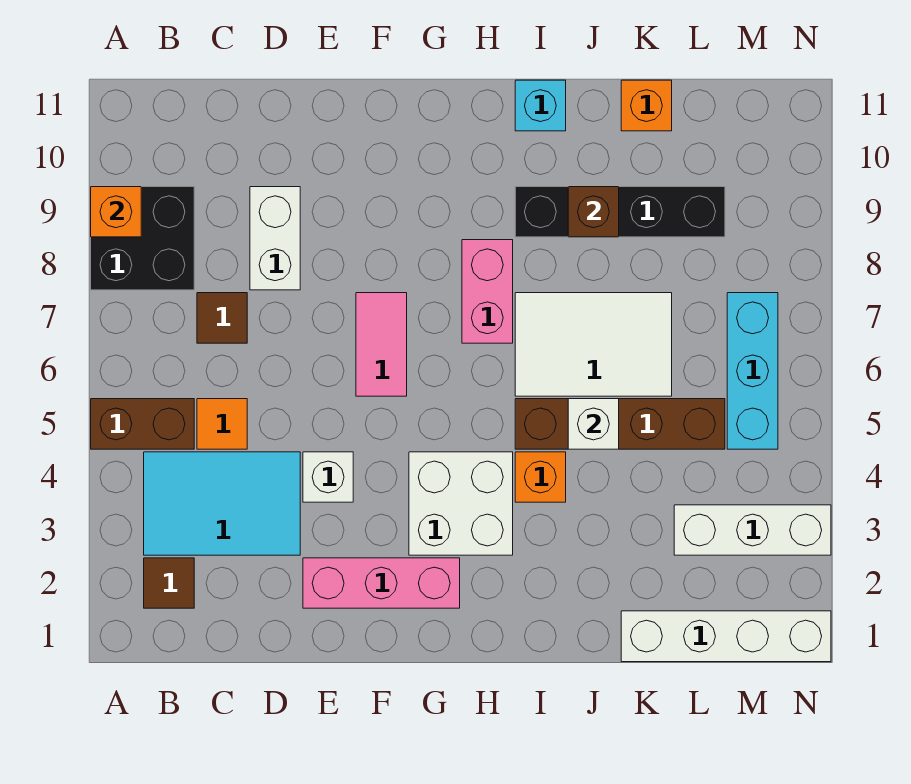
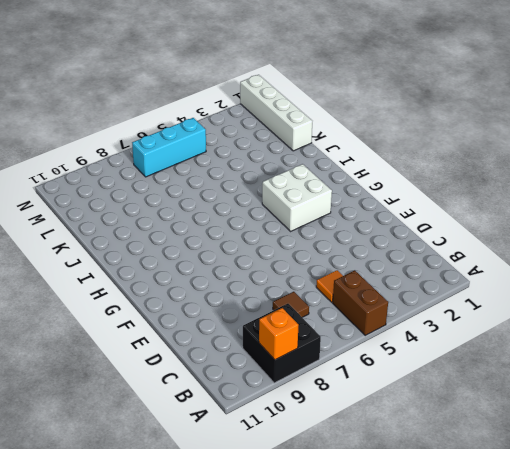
none -> brown tile B2 level 1
none -> cyan tile B3:D4 level 1
none -> white brick D8:D9 level 1

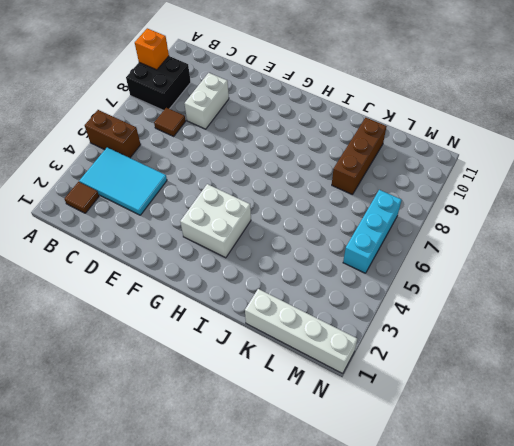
brown brick K8:K10 level 1 -> black brick I9:L9 level 1
none -> orange tile C5 level 1
none -> pink brick E2:G2 level 1
none -> white brick E4 level 1

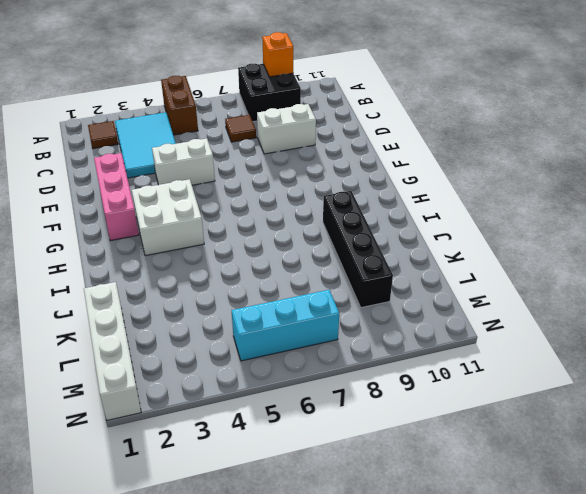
white brick E4:E5 level 1 -> white brick E4 level 1
none -> orange tile C5 level 1
none -> pink tile F6:F7 level 1
none -> pink brick H7:H8 level 1

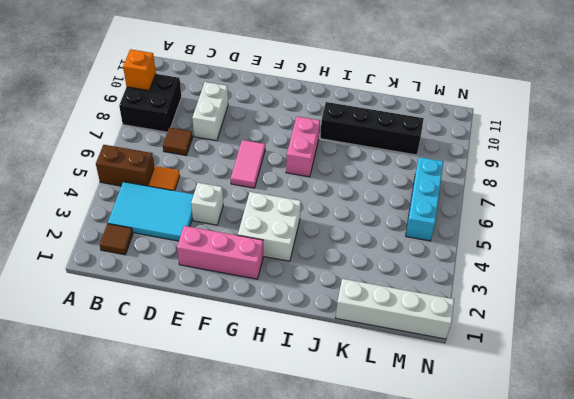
none -> orange brick I4 level 1
none -> brown brick I5:L5 level 1
none -> white tile I6:K7 level 1

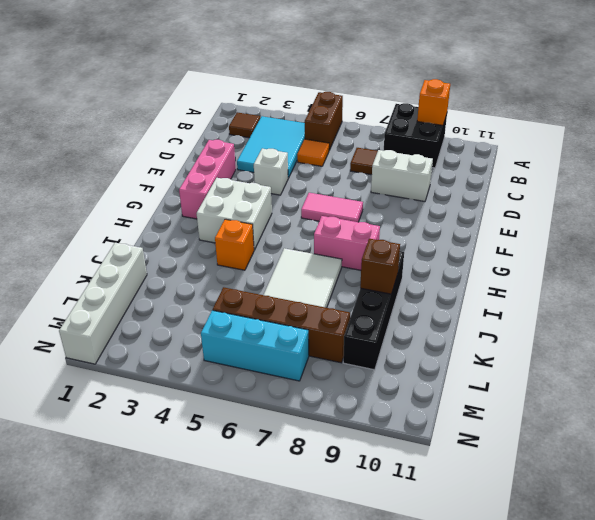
brown brick L5:L8 level 1 -> brown brick I5:L5 level 1
none -> cyan brick I11 level 1
none -> orange brick K11 level 1
none -> white brick L3:N3 level 1

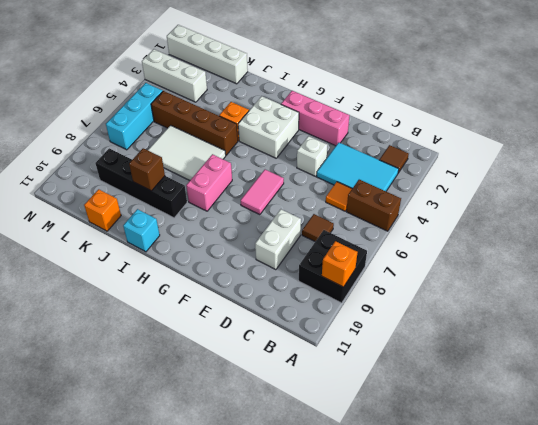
none -> white brick J5 level 2

